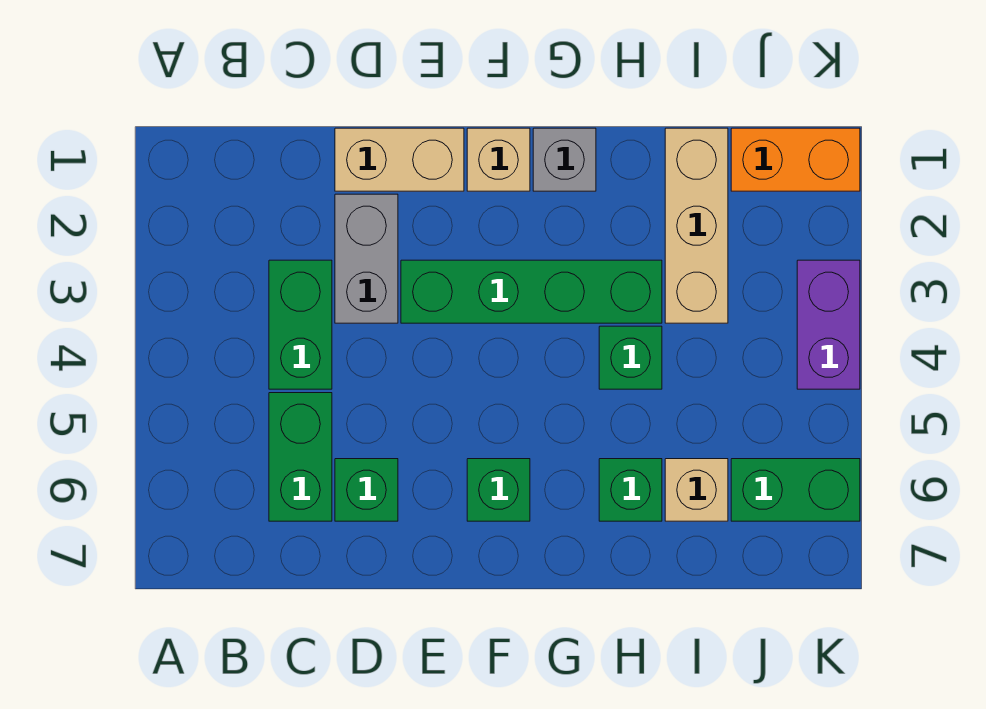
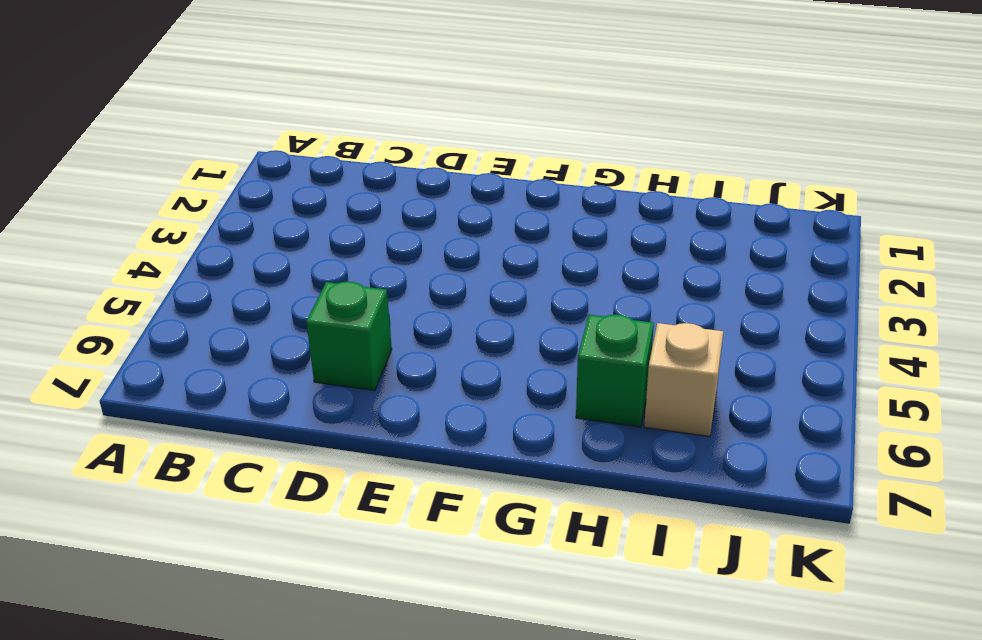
none -> green brick C3:C4 level 1
none -> green brick C5:C6 level 1
none -> tan brick D1:E1 level 1

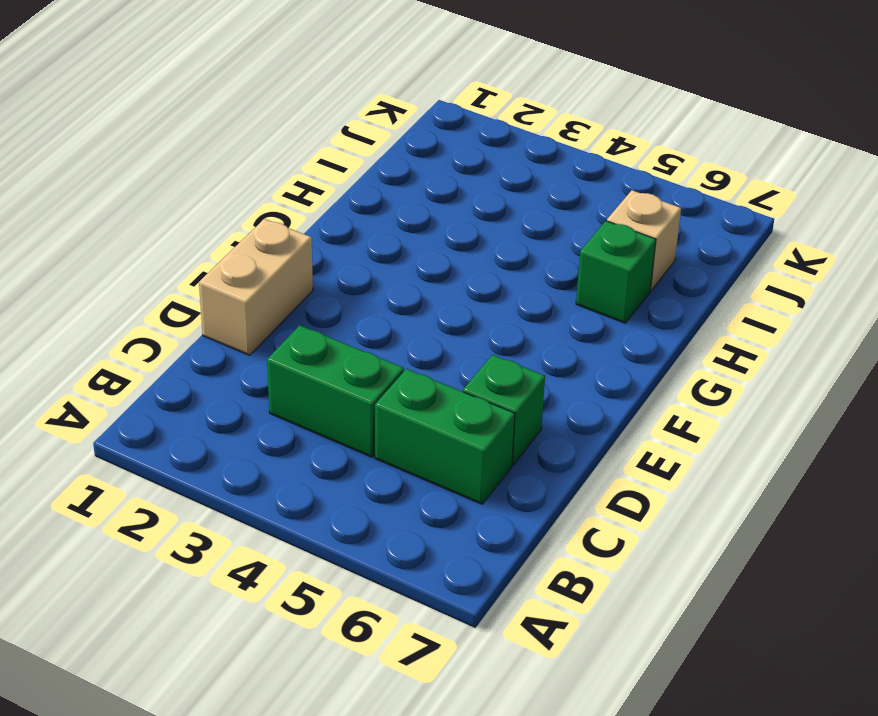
none -> grey brick D2:D3 level 1
none -> green brick E3:H3 level 1
none -> tan brick F1 level 1

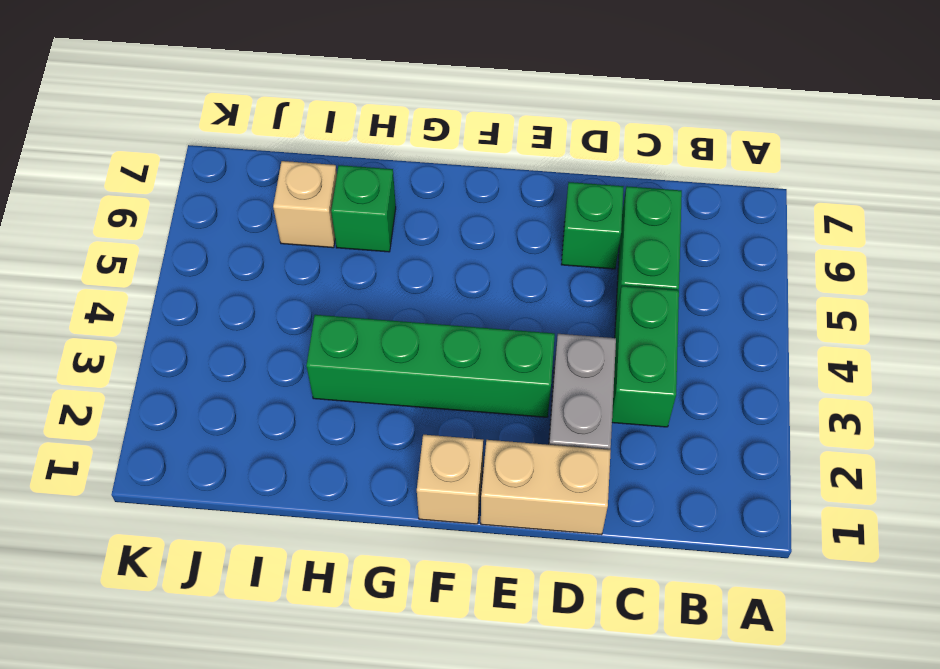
none -> green brick F6 level 1
none -> grey brick G1 level 1
none -> green brick H4 level 1

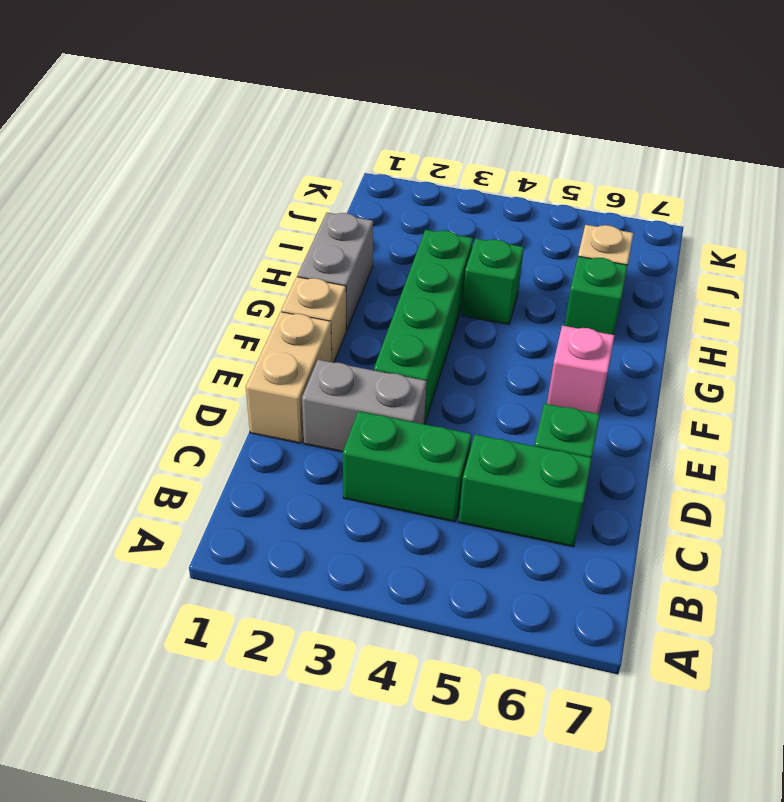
pink brick F6 level 1 -> green brick F6 level 1
grey brick G1:H1 level 1 -> grey brick G1 level 1
none -> tan brick I1:I3 level 1
none -> orange brick J1:K1 level 1
none -> green brick J6:K6 level 1

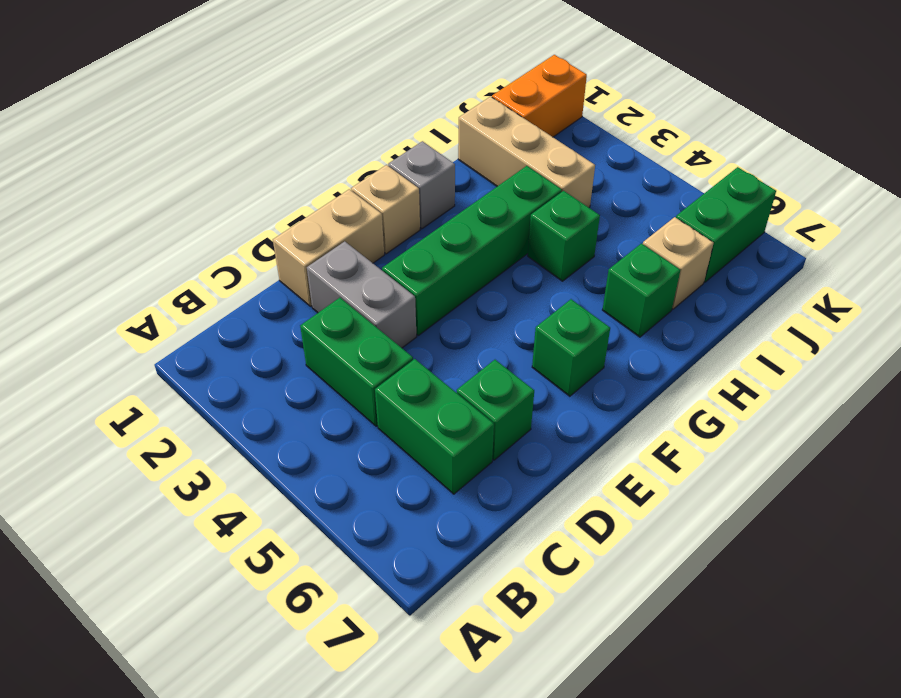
none -> purple brick K3:K4 level 1

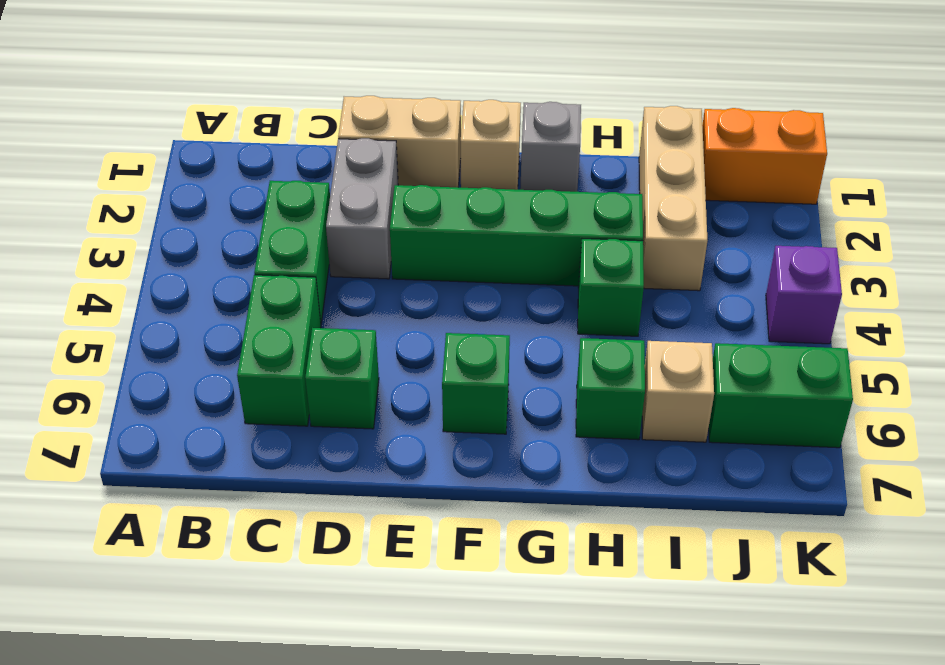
purple brick K4 level 1 -> purple brick K3:K4 level 1

